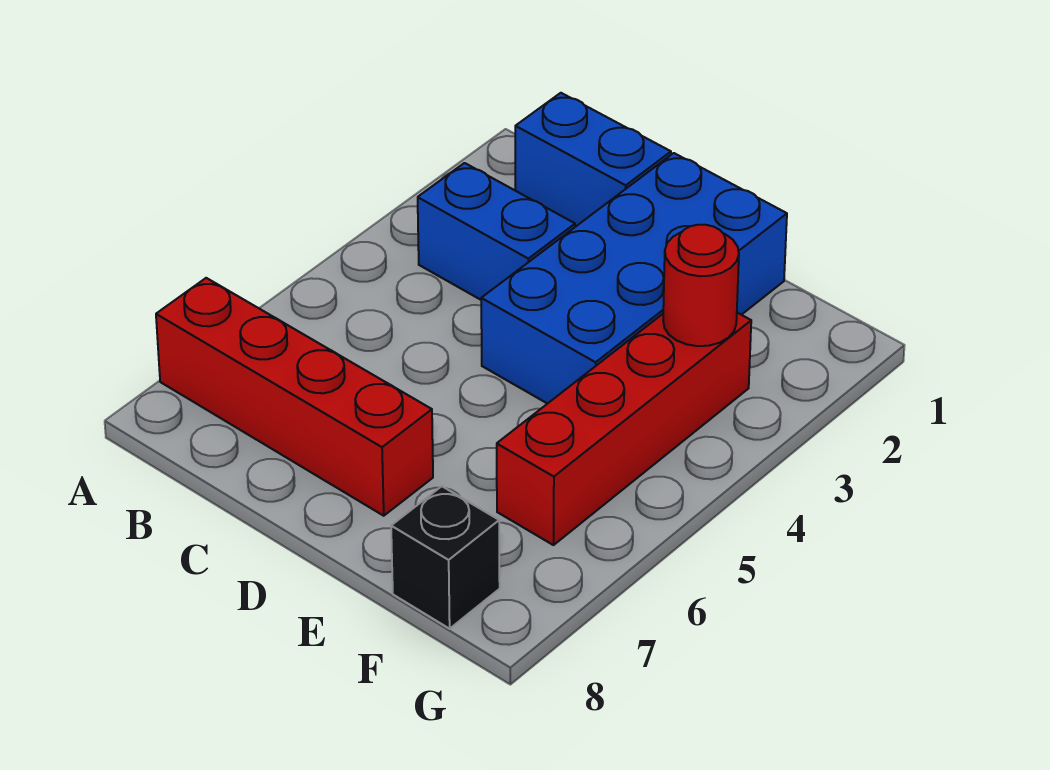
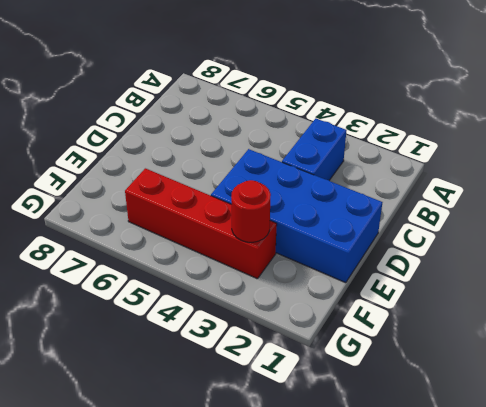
none -> red brick A7:D7 level 1
none -> blue brick B1:C1 level 1

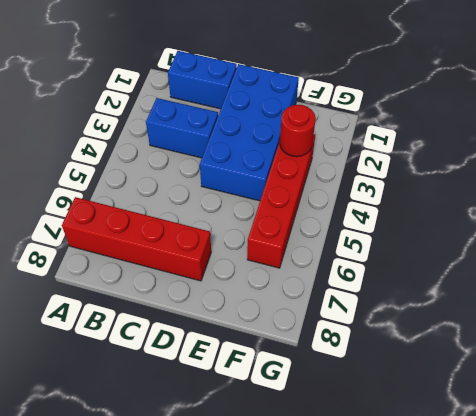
none -> black brick F8 level 1

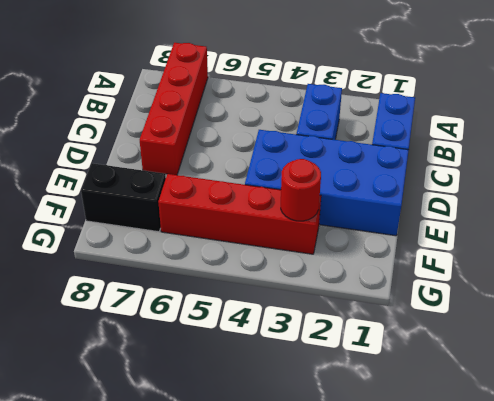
black brick F7:F8 level 1 -> black brick F8 level 1

